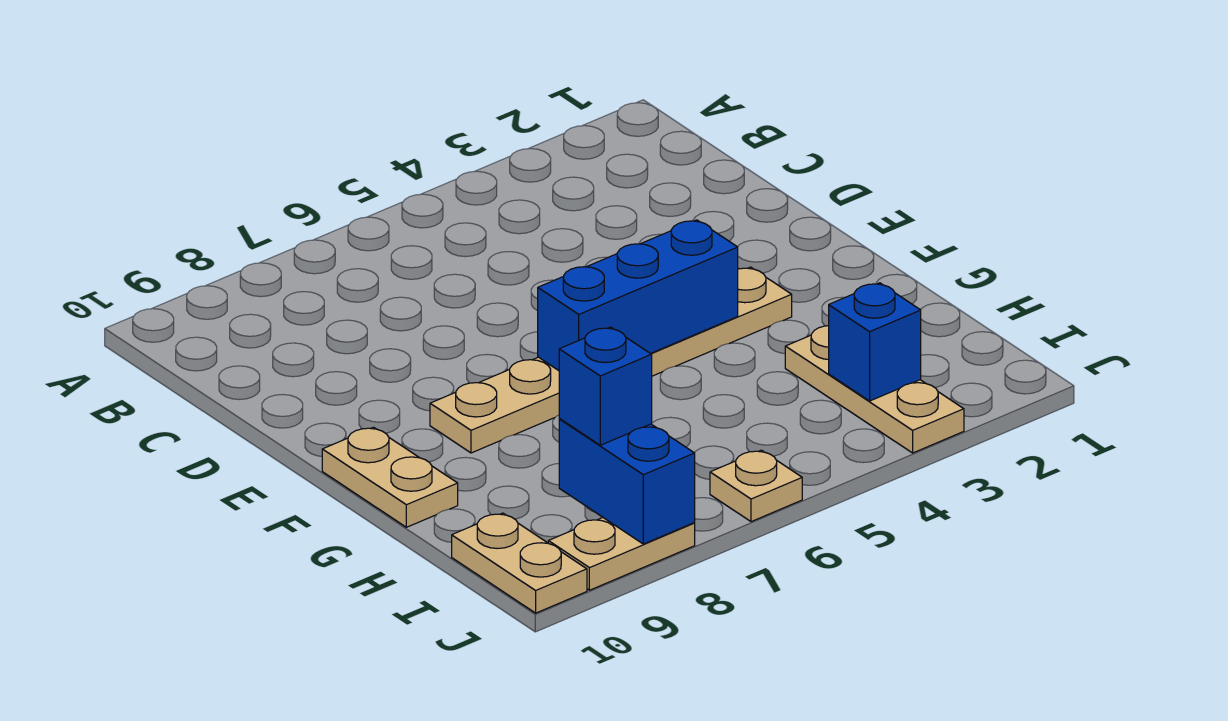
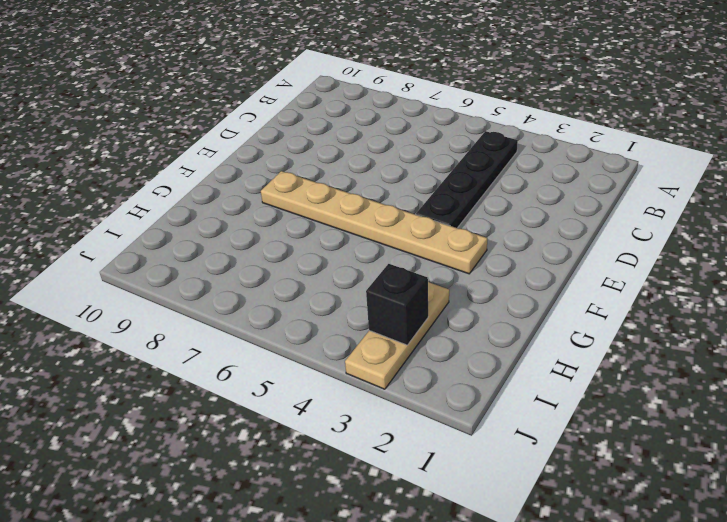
black plate B4:E4 level 1 -> none
black brick I3 level 2 -> blue brick I3 level 2
none -> tan plate F10:G10 level 1
none -> tan plate I10:J10 level 1

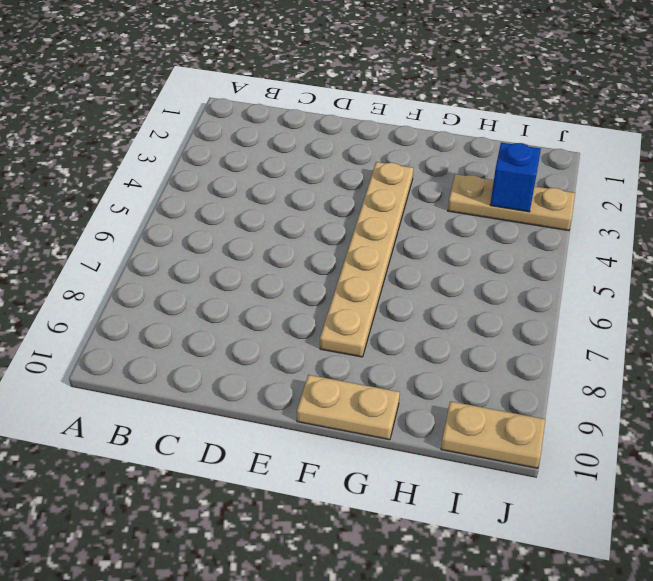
none -> tan plate J6 level 1
none -> tan plate J8:J9 level 1

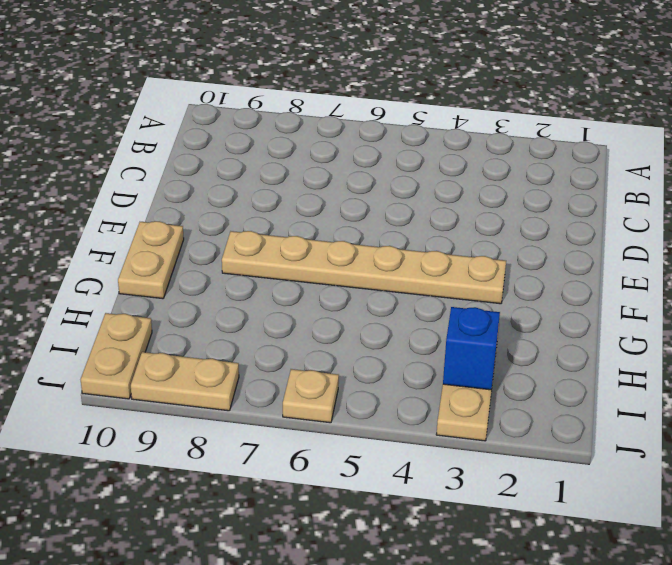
none -> blue brick F4:F6 level 2
none -> blue brick I8:J8 level 2

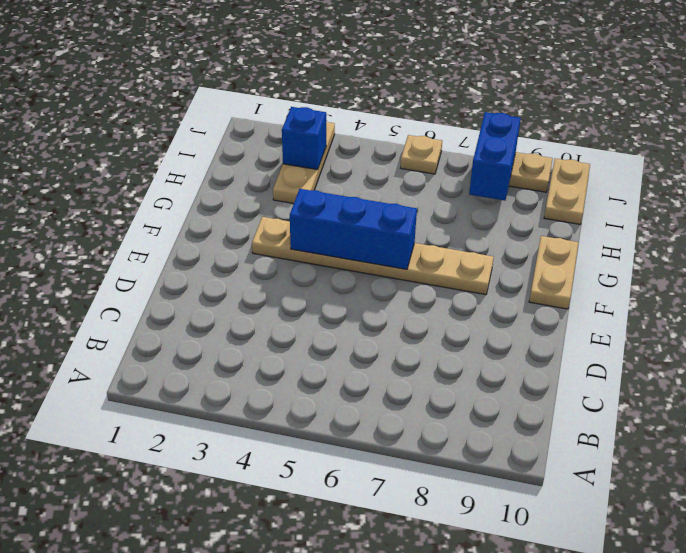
none -> blue brick I8 level 3

